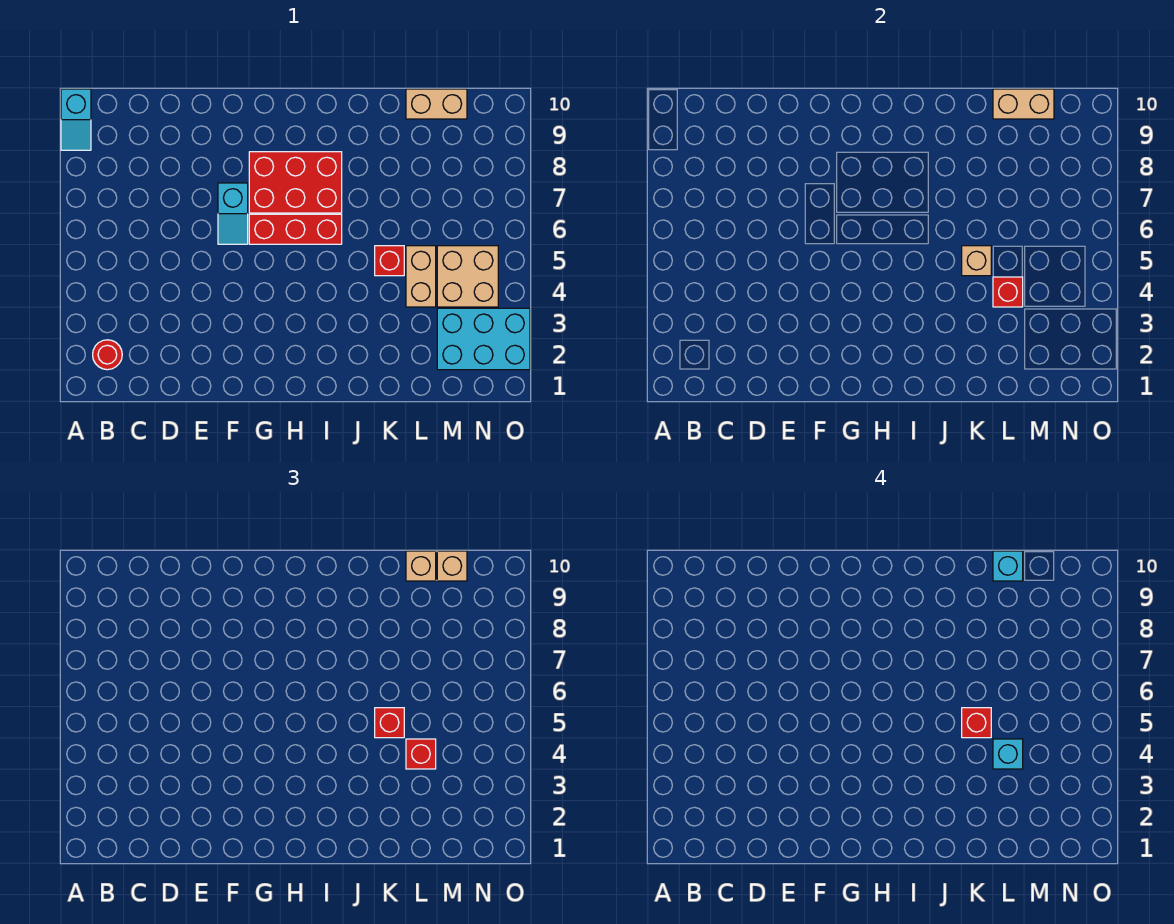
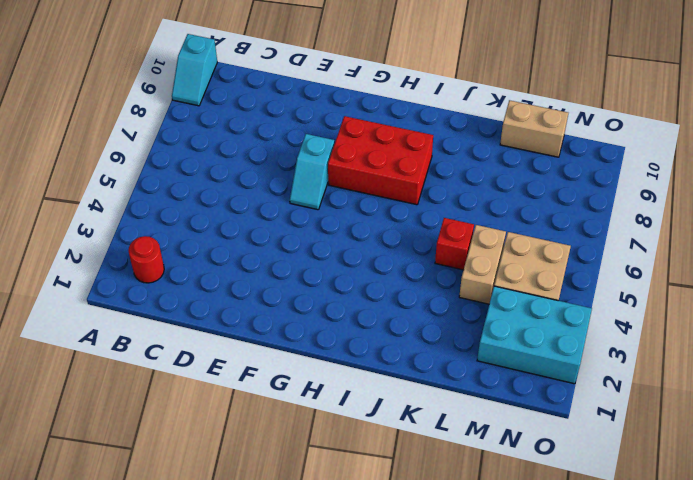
none -> red brick G6:I6 level 1
none -> tan brick K5 level 2
none -> red brick L4 level 2

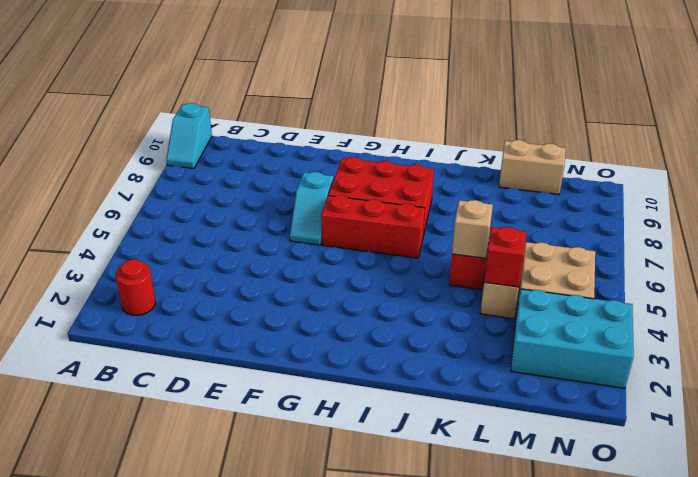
none -> tan brick L10:M10 level 2
none -> red brick K5 level 3
none -> red brick L4 level 3

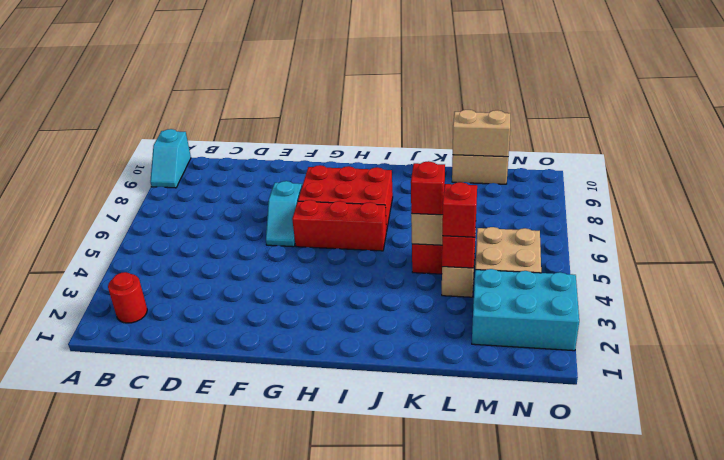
none -> tan brick L10 level 3
none -> tan brick M10 level 3
none -> red brick K5 level 4

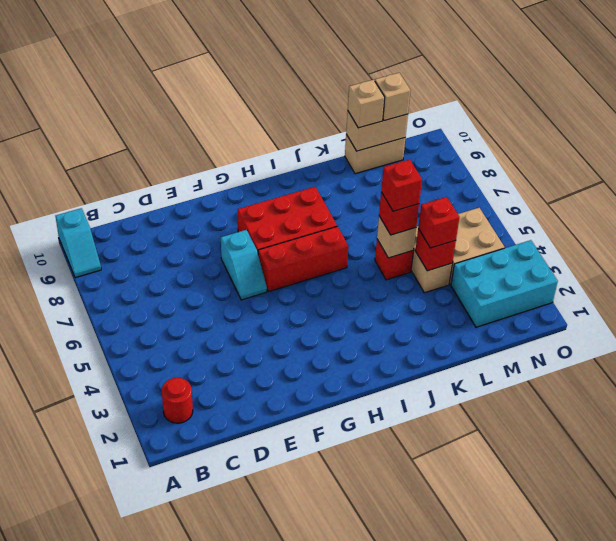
none -> cyan brick L4 level 4
none -> cyan brick L10 level 4

